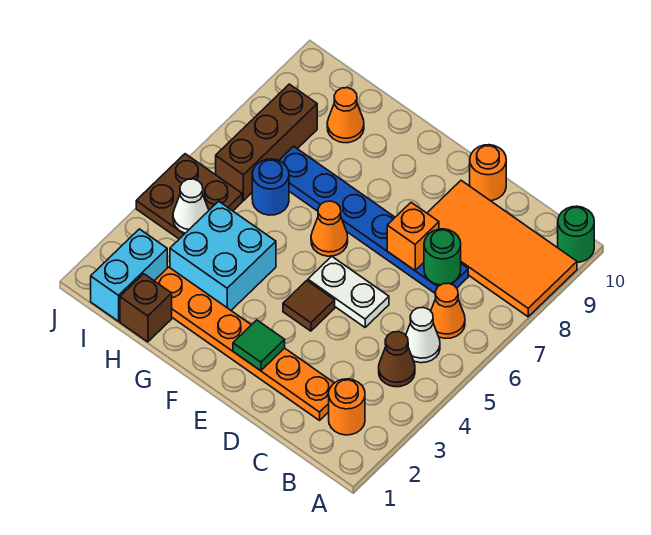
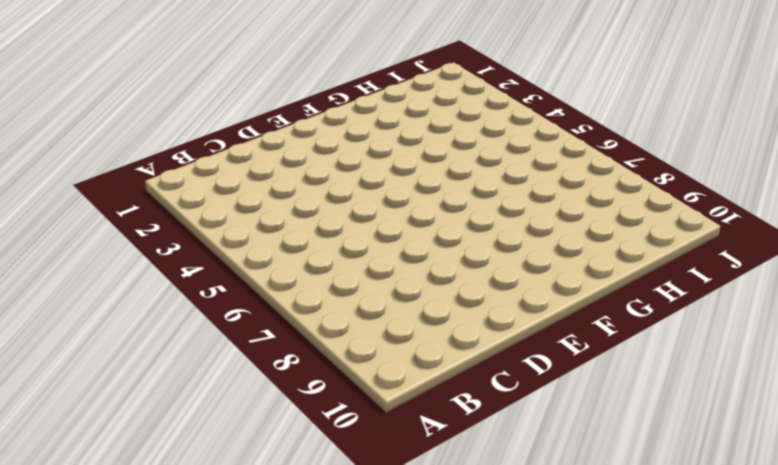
none -> orange tile A8:D9 level 1
none -> green round brick A10 level 1
none -> orange round brick B2 level 1

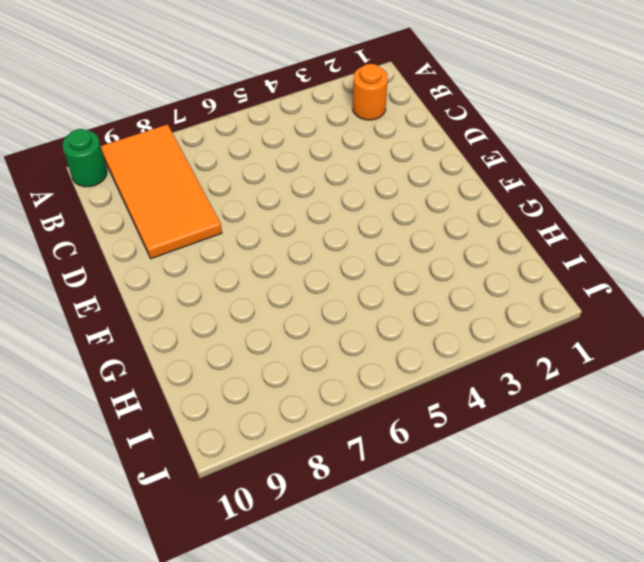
none -> brown cone B4 level 1
none -> white cone B5 level 1
none -> orange cone B6 level 1

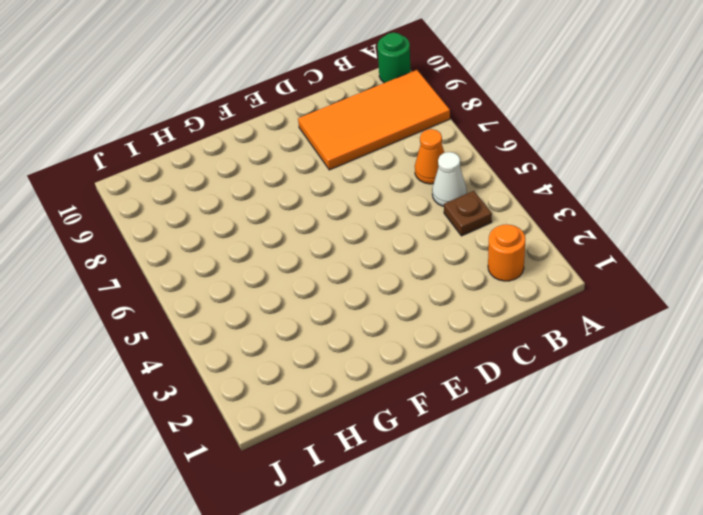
brown plate B4 level 1 -> brown cone B4 level 1
none -> orange plate C2:H2 level 1
none -> blue plate C7:H7 level 1
none -> white plate D5:E5 level 1

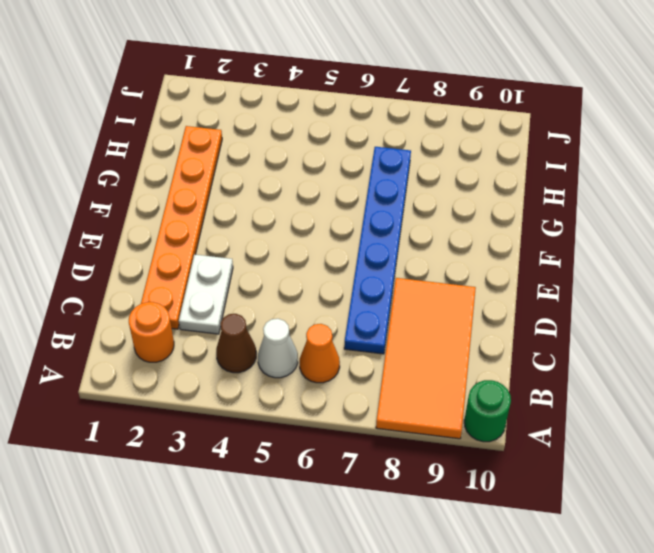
white plate C3:D3 level 1 -> white plate D5:E5 level 1
none -> orange round brick D10 level 1
none -> brown tile E4 level 1
none -> orange cone F6 level 1

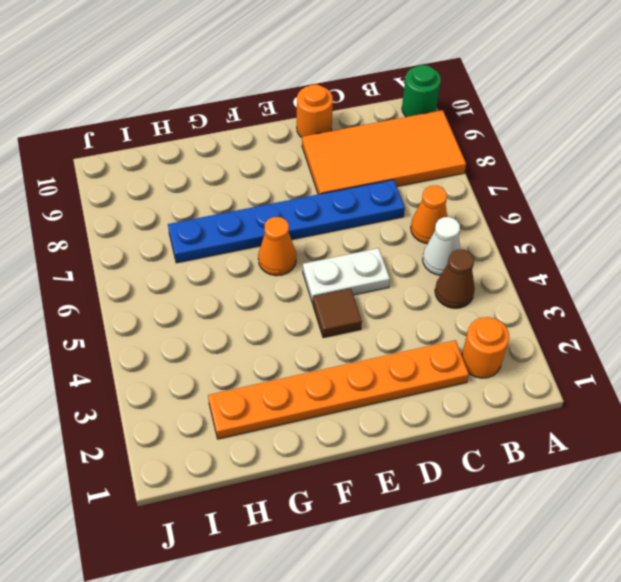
none -> cyan brick G3:H4 level 1
none -> brown brick H1 level 1
none -> blue round brick H6 level 1

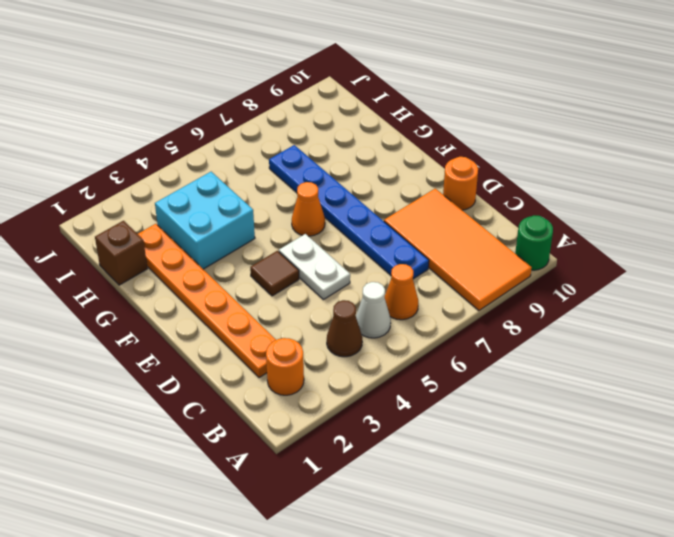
none -> blue round brick H6 level 1
none -> orange cone H9 level 1
none -> cyan brick I1:I2 level 1

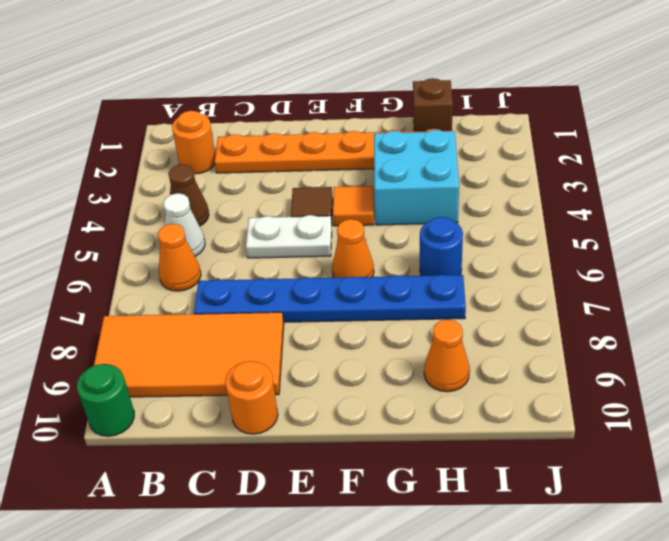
orange tile F4 level 1 -> none
none -> cyan brick I1:I2 level 1
none -> brown plate I4:J5 level 1
none -> brown brick I6:I8 level 1

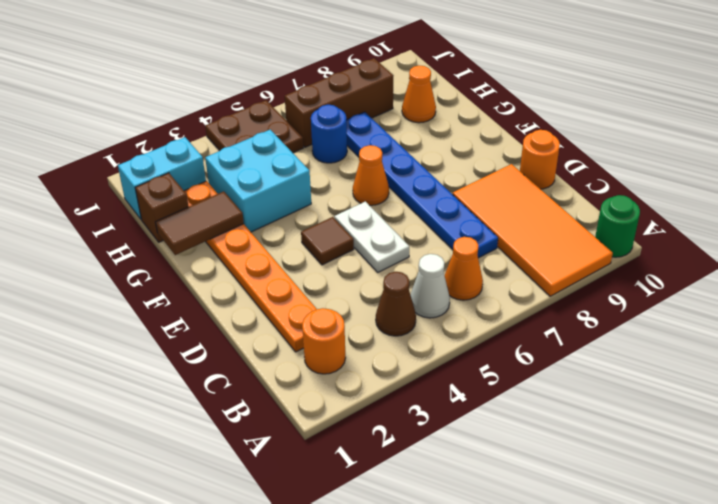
brown tile G1:G2 level 2 -> none
none -> green round brick C7 level 2
none -> orange brick D7 level 2
none -> green tile E2 level 2

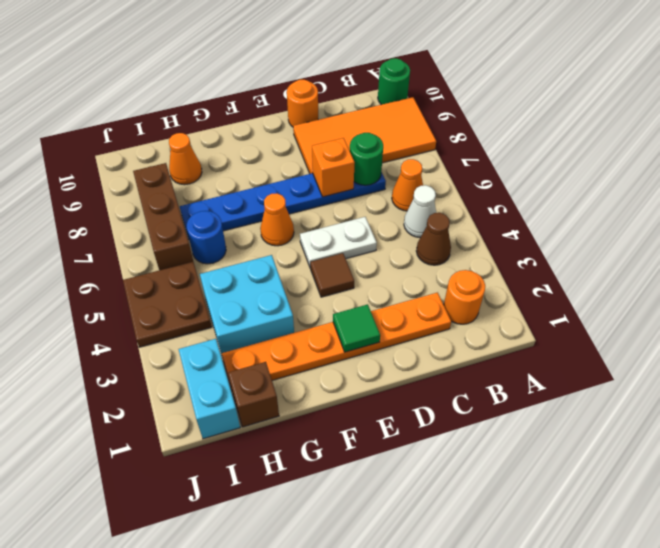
none -> white cone I4 level 2

